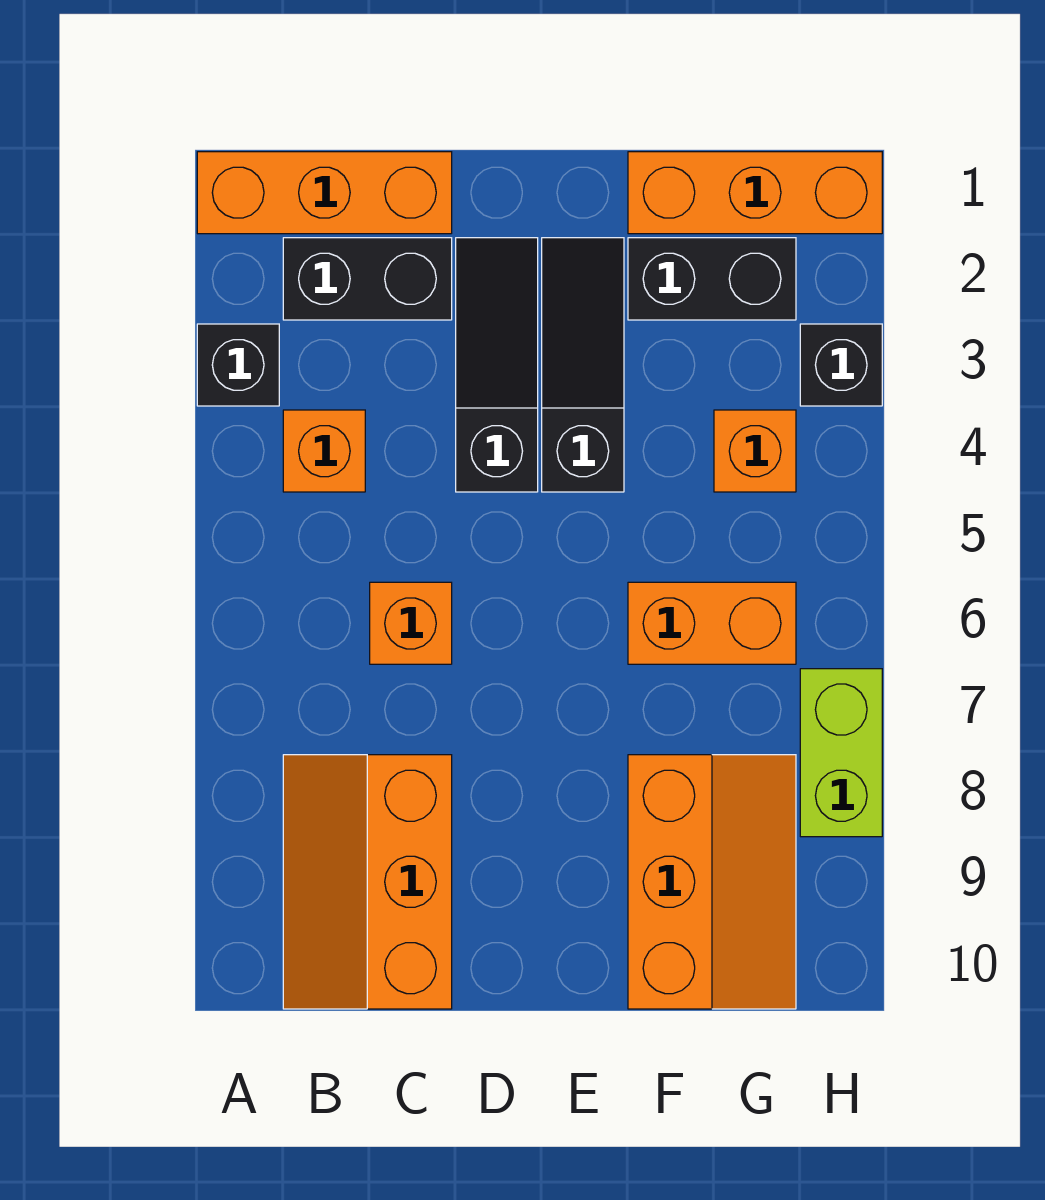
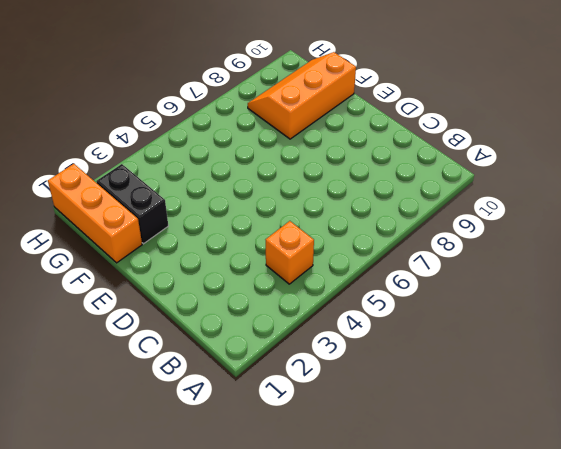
none -> orange brick A1:C1 level 1
none -> black brick A3 level 1
none -> black brick B2:C2 level 1

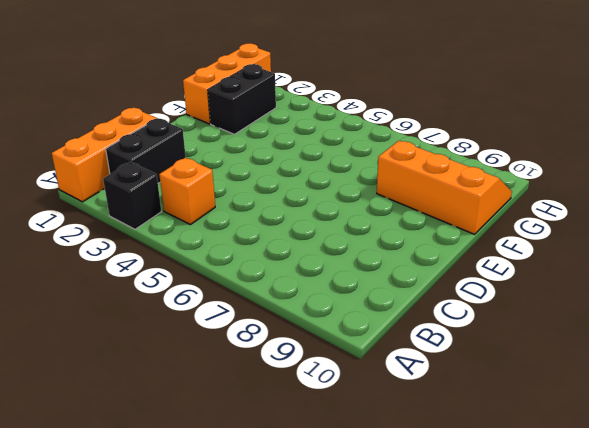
none -> orange slope B8:C10 level 1 top C
none -> orange brick C6 level 1
none -> black slope D2:D4 level 1 top 4

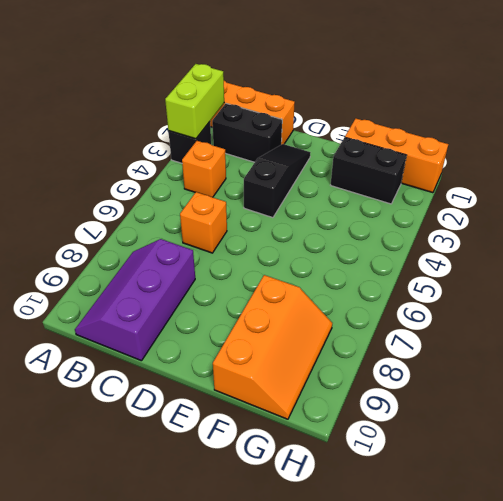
lime brick A2:A3 level 2 -> lime brick H7:H8 level 1
purple slope B8:C10 level 1 top C -> orange slope B8:C10 level 1 top C
none -> black slope E2:E4 level 1 top 4
none -> orange brick F6:G6 level 1
none -> orange brick G4 level 1

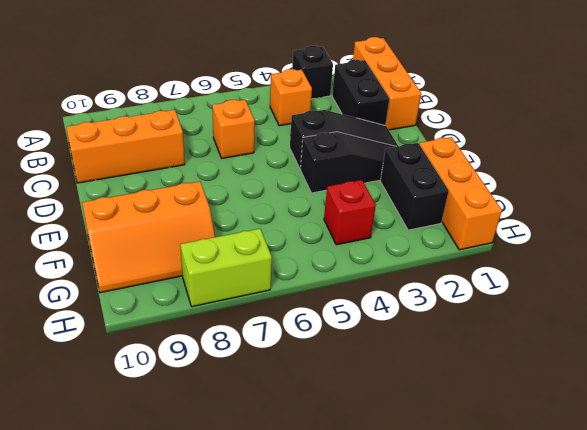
red brick G4 level 1 -> orange brick G4 level 1
none -> orange brick F6:G6 level 1
none -> black brick H3 level 1

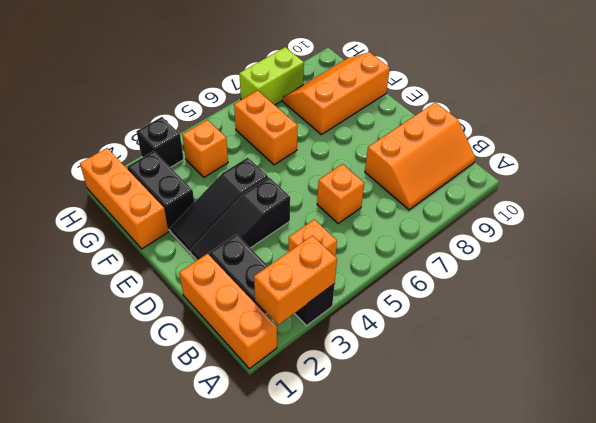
orange brick A2:A3 level 2 -> none

